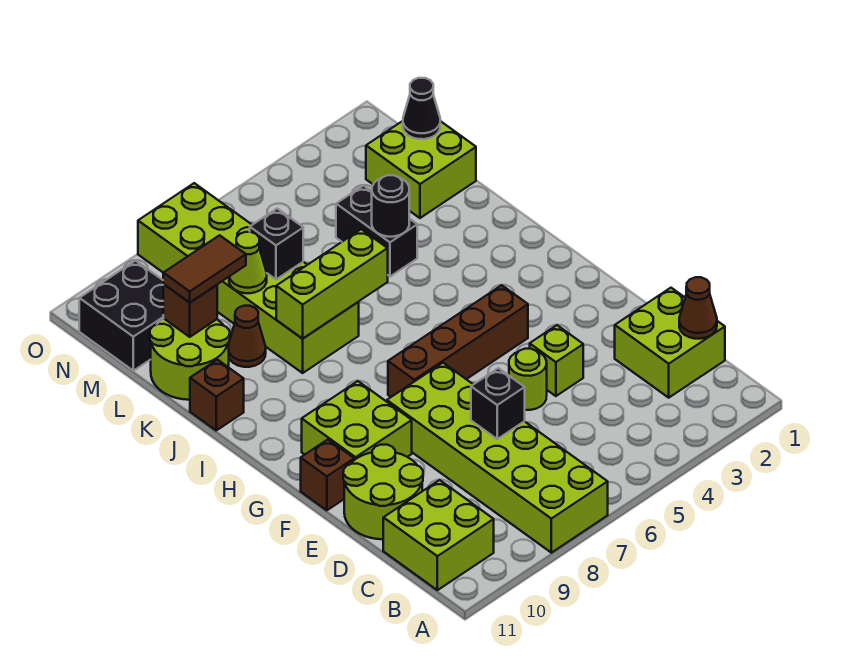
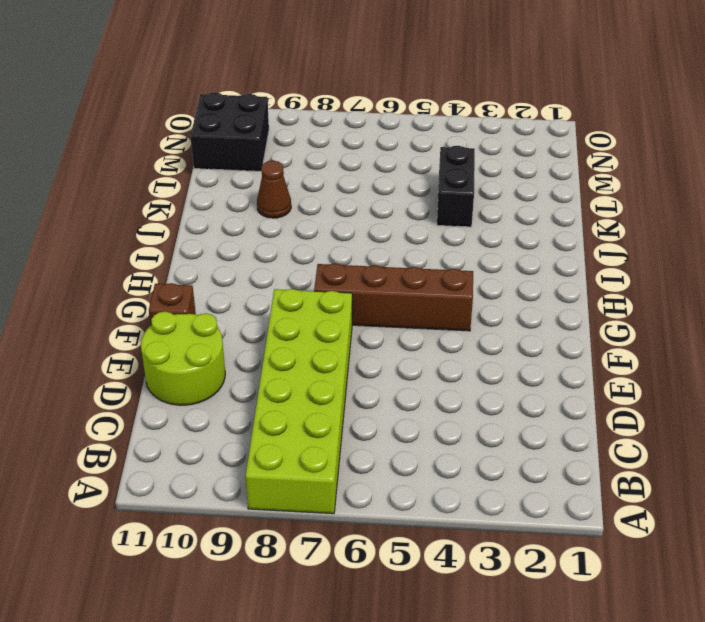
none -> lime brick B10:C11 level 1
none -> lime brick C1:D2 level 1
none -> lime brick E4 level 1

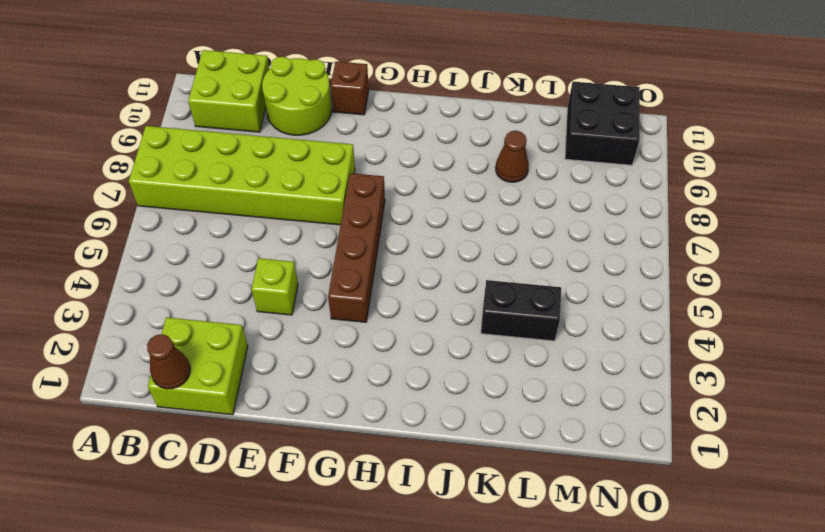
none -> lime round brick E5 level 1
none -> lime brick F9:G10 level 1
none -> lime brick J7:O8 level 1

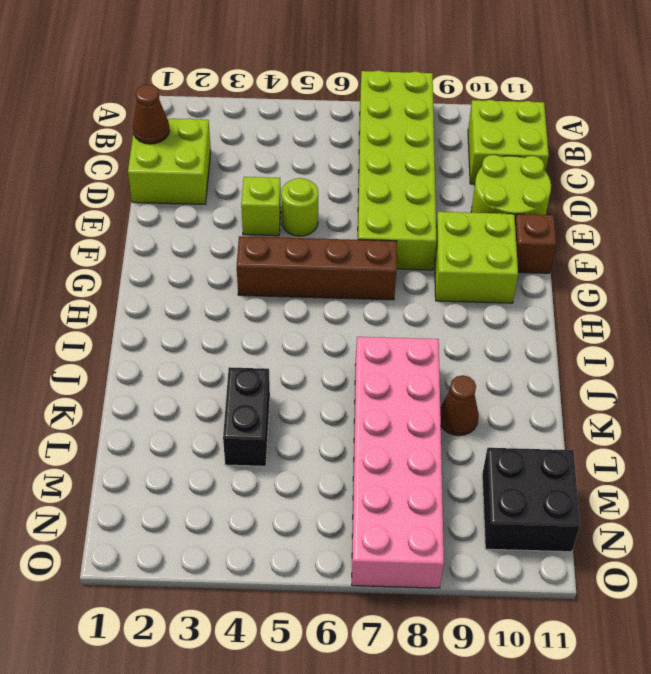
pink brick J7:O8 level 1 -> lime brick J7:O8 level 1
none -> brown brick J11 level 1
none -> lime round brick K10:L11 level 1
none -> lime brick L1:M2 level 1

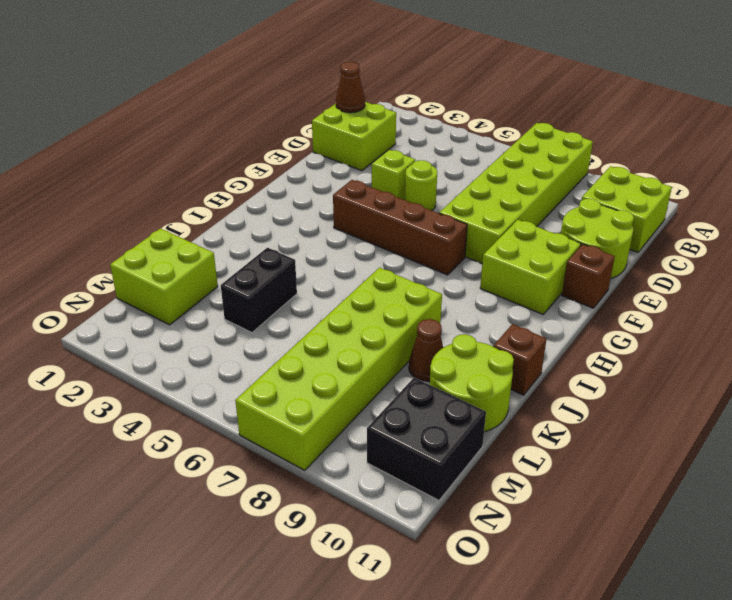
none -> black brick D7 level 2
none -> lime brick J6:J8 level 2
none -> black round brick K4 level 2

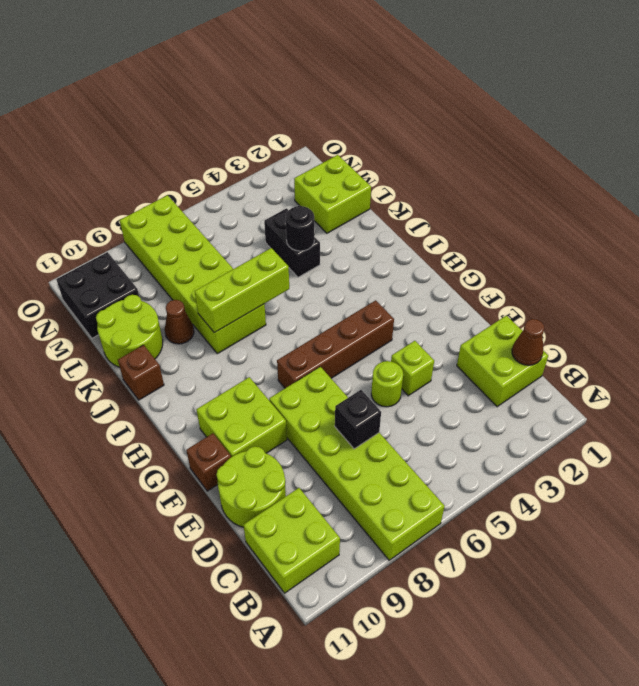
none -> black brick L7 level 2
none -> lime cone L8 level 2
none -> brown brick L10 level 2

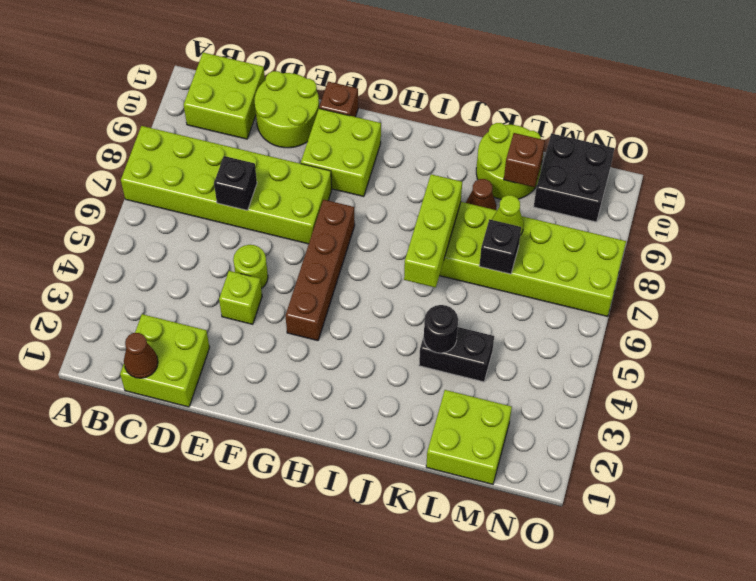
none -> brown brick J11 level 1
none -> black cone M1 level 2
none -> brown tile L9:L10 level 3

